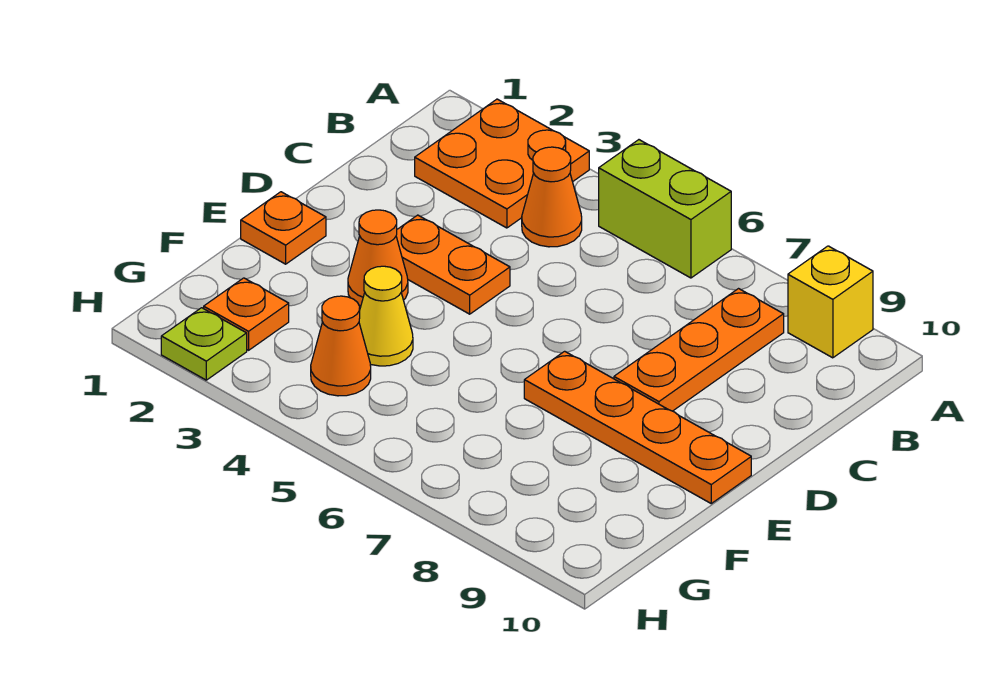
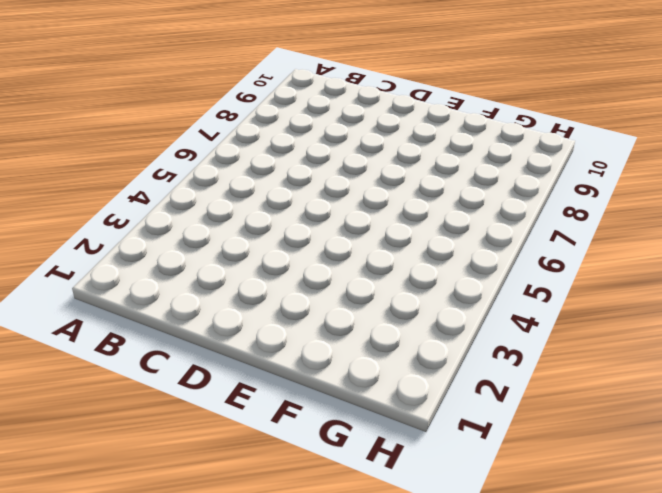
none -> orange plate A2:B3 level 1
none -> lime brick A5:A6 level 1
none -> yellow brick A9 level 1

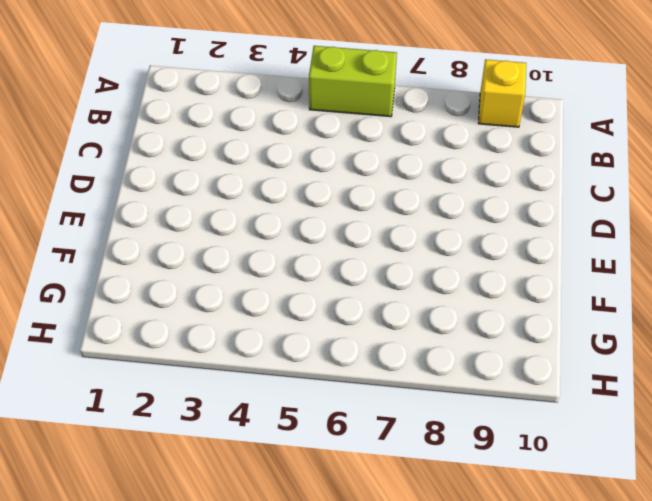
none -> orange plate A2:B3 level 1
none -> orange cone B4 level 1
none -> orange plate B8:D8 level 1

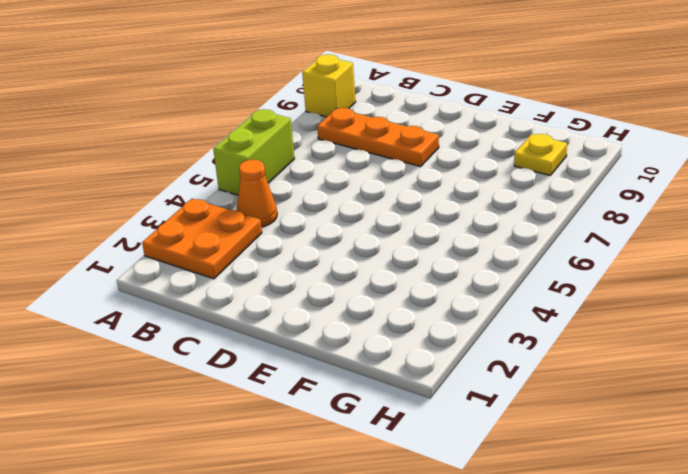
yellow plate G9 level 1 -> none
none -> orange plate D3:D4 level 1
none -> orange plate E1 level 1
none -> orange cone E3 level 1

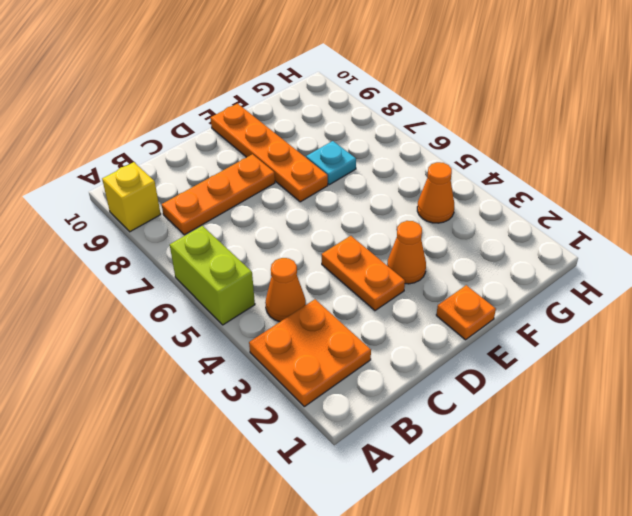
cyan plate F7 level 1 -> none
none -> yellow cone F4 level 1
none -> orange plate G2 level 1
none -> lime plate H2 level 1

